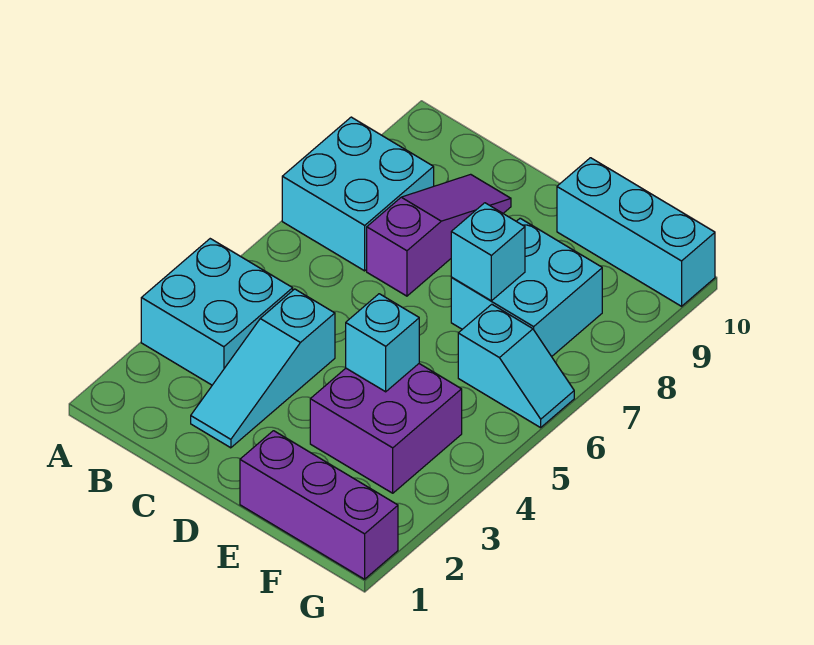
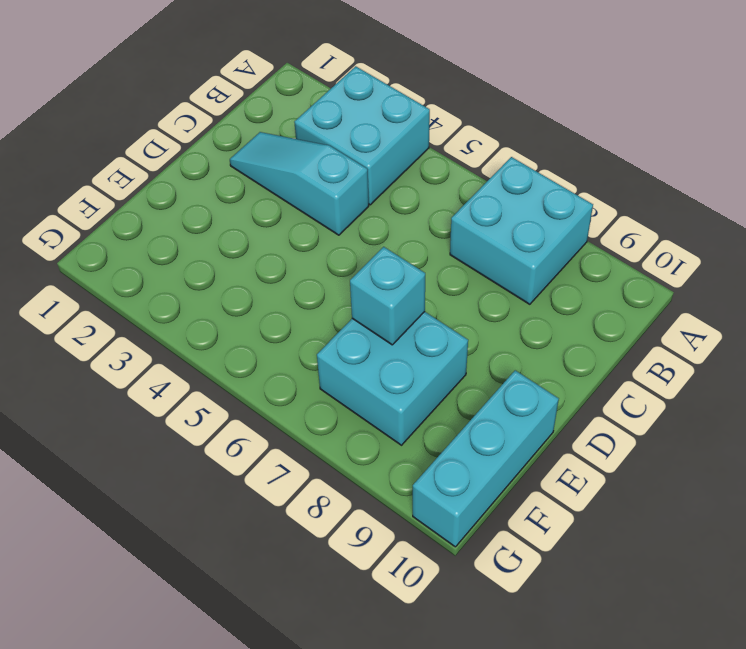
none -> purple slope C7:C9 level 1 top 7
none -> purple brick E1:G1 level 1

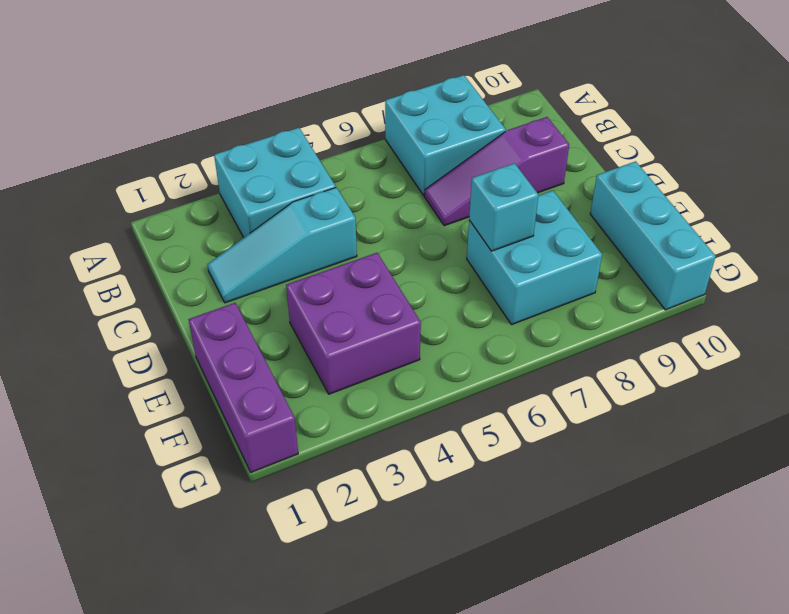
purple slope C7:C9 level 1 top 9 -> purple slope C7:C9 level 1 top 7
none -> cyan slope F6:G6 level 1 top F
none -> cyan brick E4 level 2

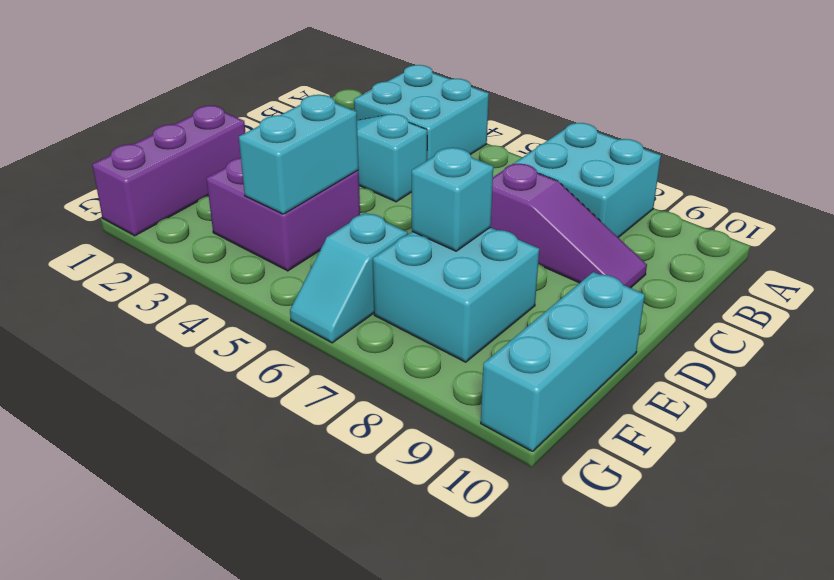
cyan brick E4:F4 level 2 -> cyan brick E4 level 2

